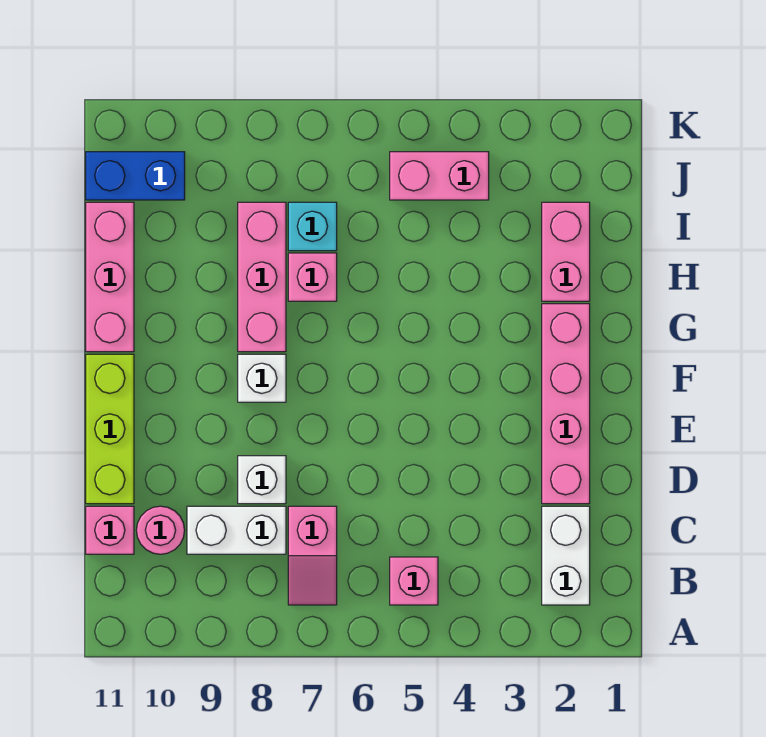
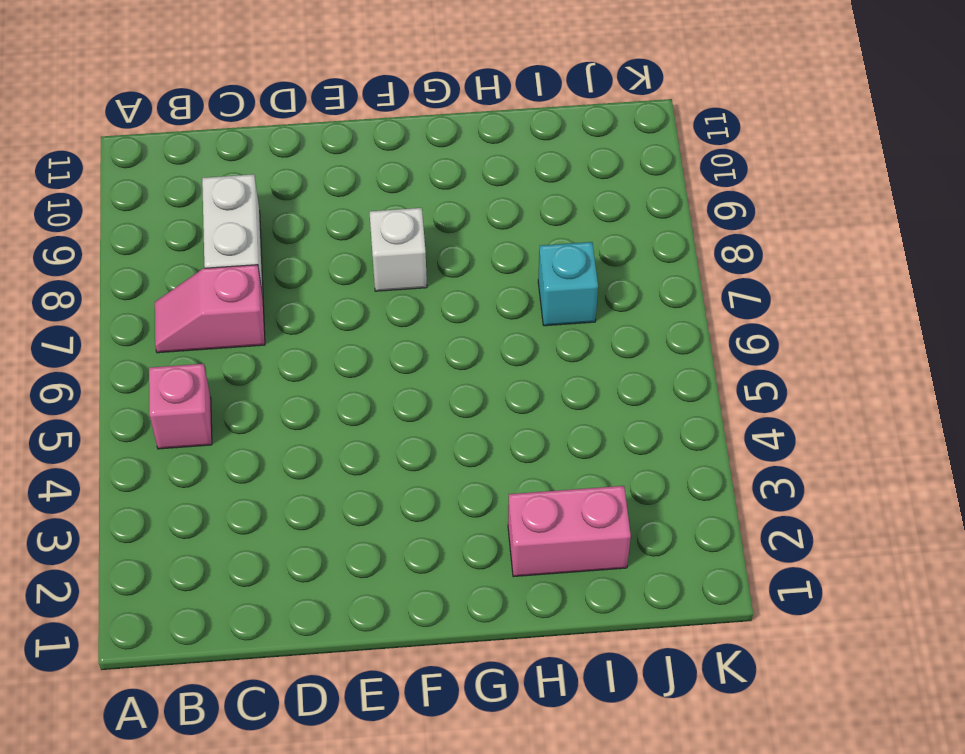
none -> white brick B2:C2 level 1
none -> pink round brick C10 level 1
none -> pink brick C11 level 1

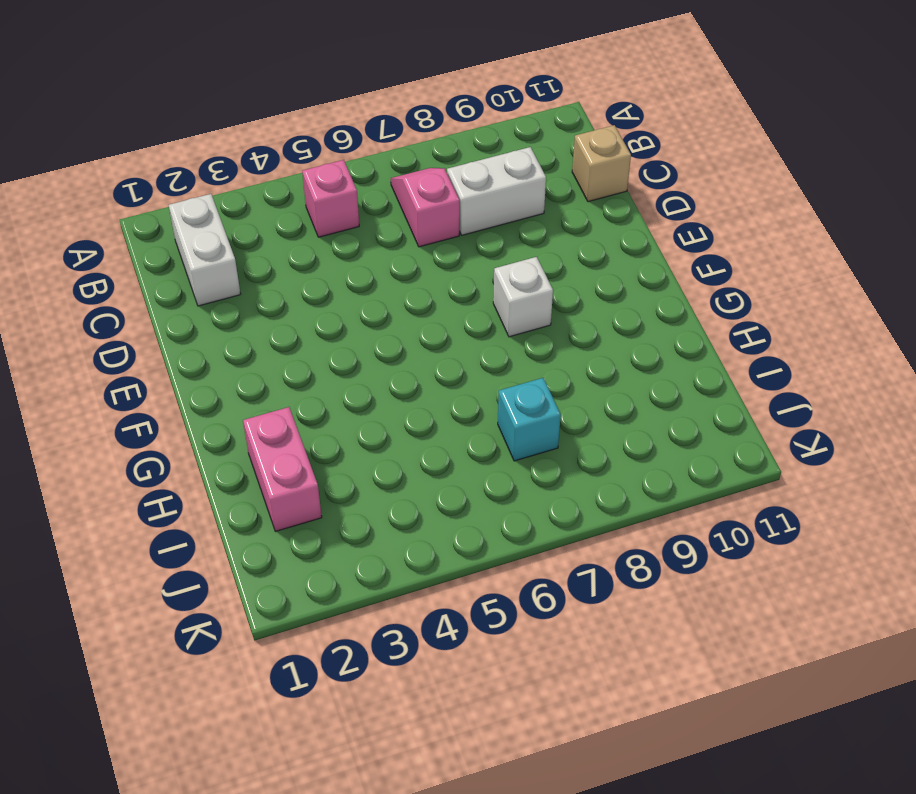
tan brick C11 level 1 -> pink brick C11 level 1
none -> pink round brick C10 level 1
none -> pink brick D2:G2 level 1
none -> white brick D8 level 1

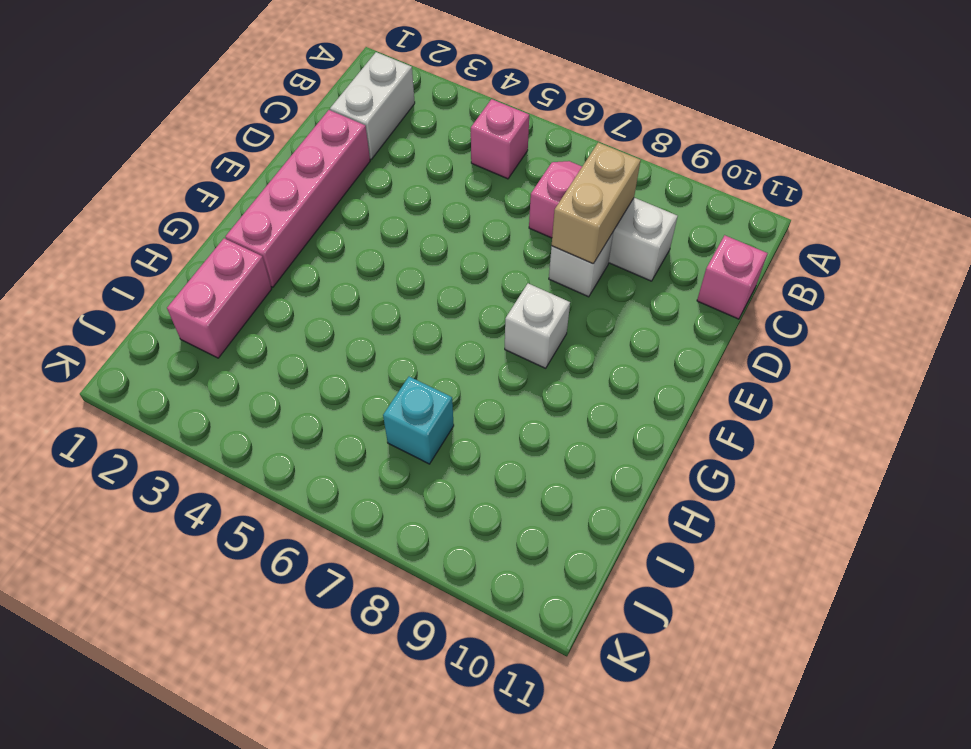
tan brick C8:D8 level 2 -> none
none -> pink round brick C10 level 1
none -> lime brick D11:F11 level 1
none -> pink brick G8:I8 level 1

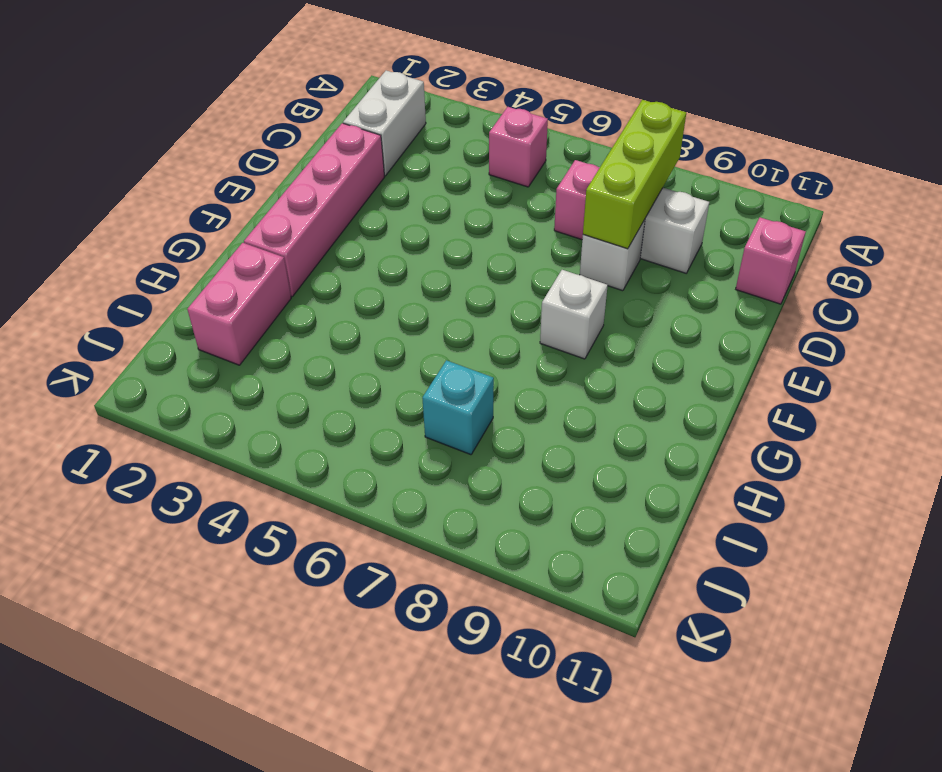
lime brick B8:D8 level 2 -> lime brick D11:F11 level 1
none -> pink round brick C10 level 1
none -> pink brick G8:I8 level 1
none -> pink brick G11:I11 level 1

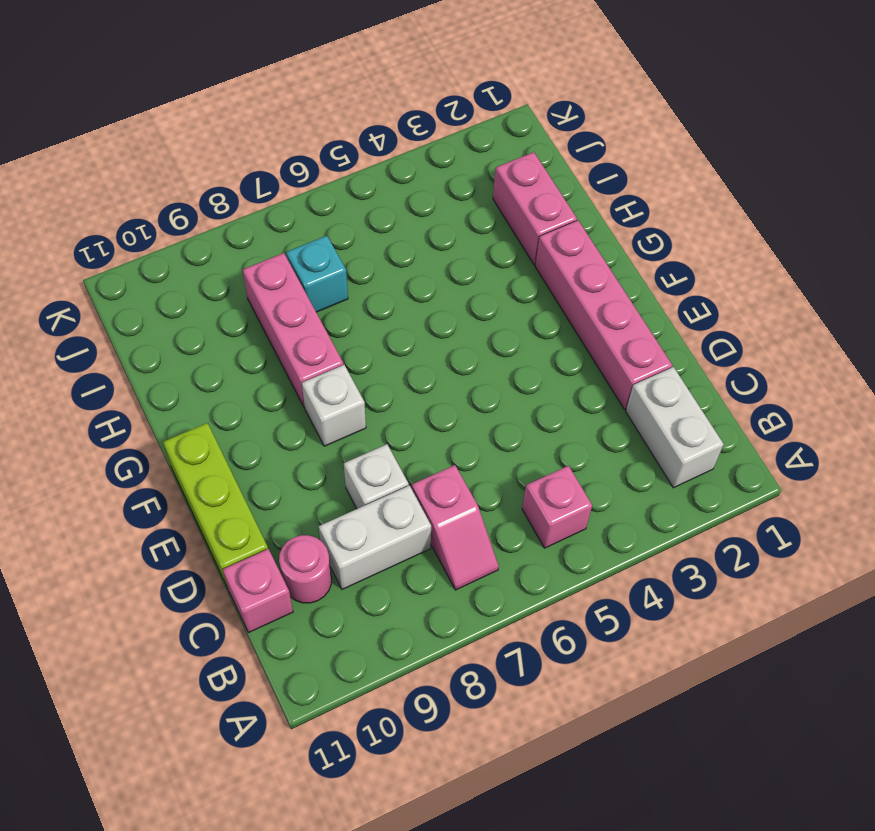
none -> pink brick G11:I11 level 1
none -> pink brick H7 level 1
none -> pink brick J4:J5 level 1

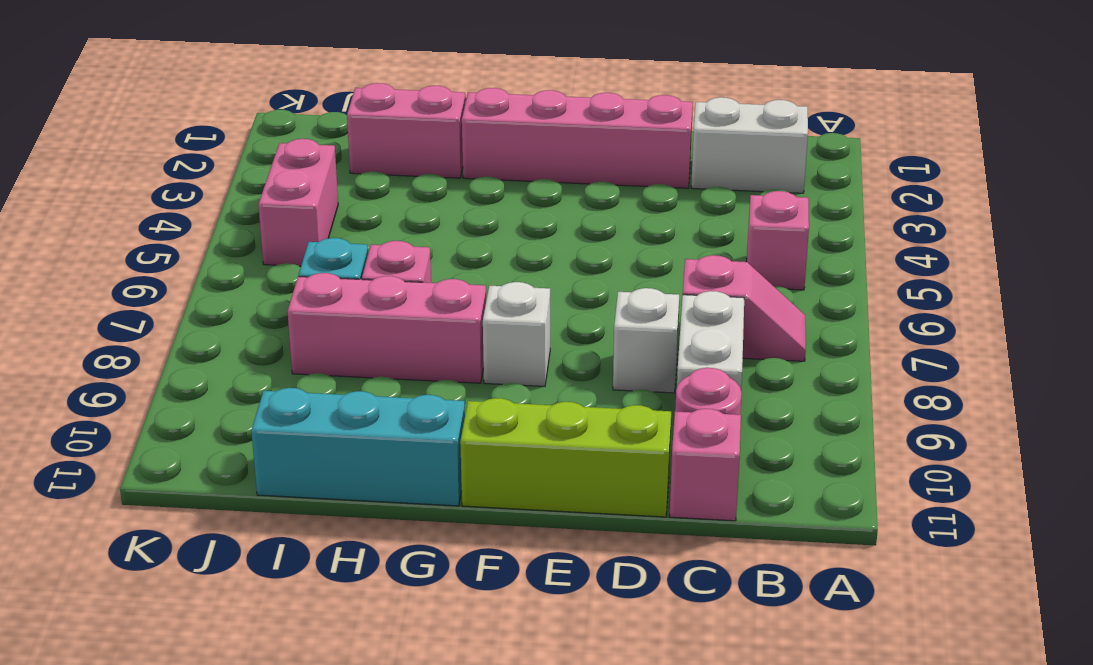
cyan brick G11:I11 level 1 -> pink brick G11:I11 level 1
none -> blue brick J10:J11 level 1

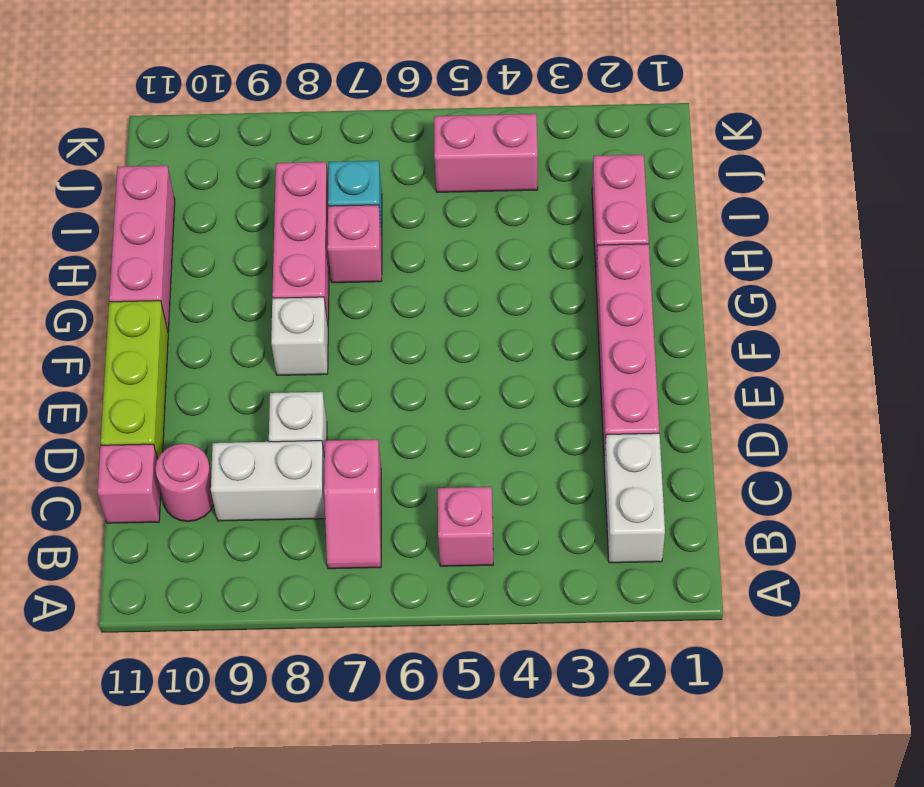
none -> blue brick J10:J11 level 1

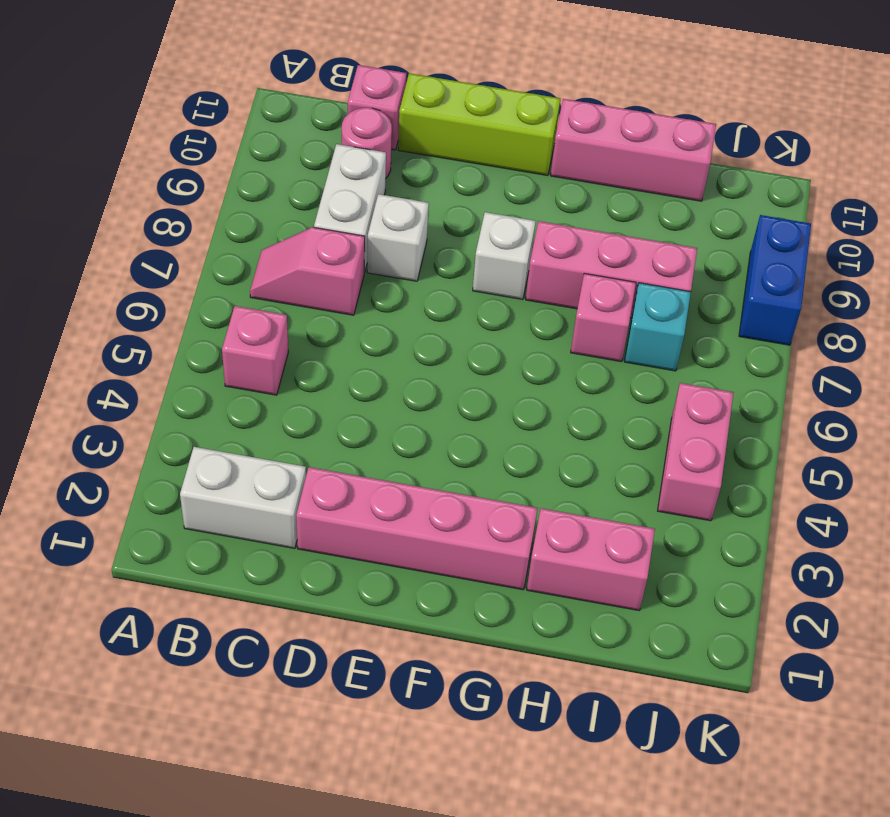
blue brick K8:K9 level 1 -> blue brick J10:J11 level 1

